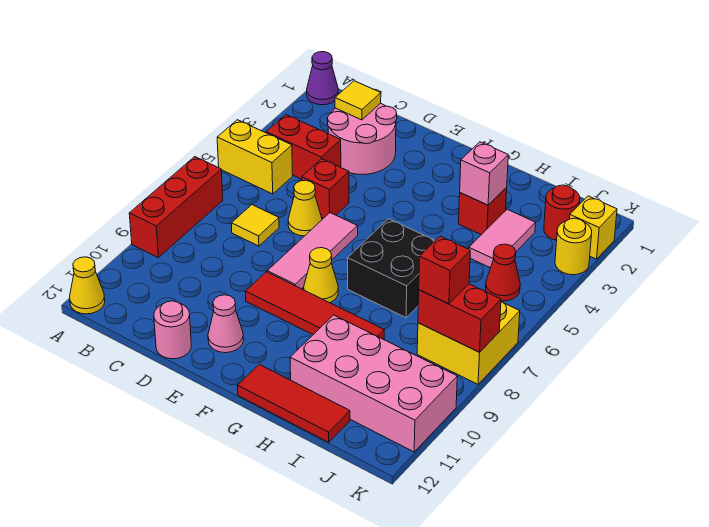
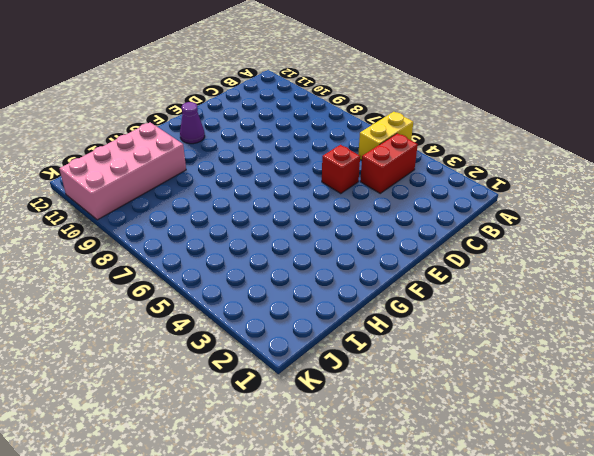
purple cone F11 level 1 -> purple cone A1 level 1
none -> red brick A7:A9 level 1
none -> yellow cone A12 level 1
none -> pink round brick C2:D3 level 1

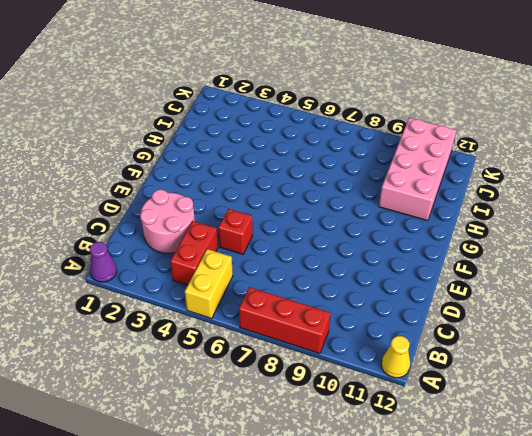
none -> yellow tile C7 level 1
none -> yellow cone D6 level 1
none -> pink round brick D12 level 1

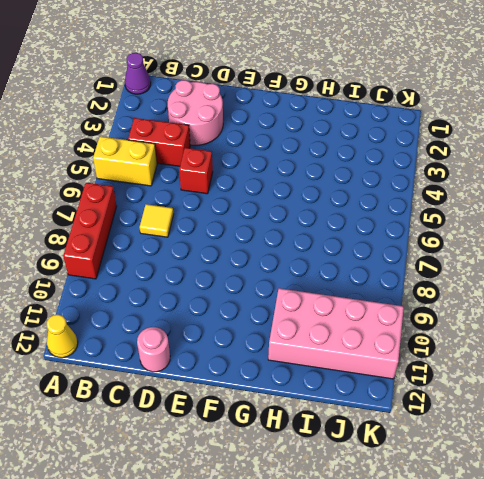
none -> yellow cone D6 level 1
none -> pink tile E6:E8 level 1
none -> red tile E9:H9 level 1

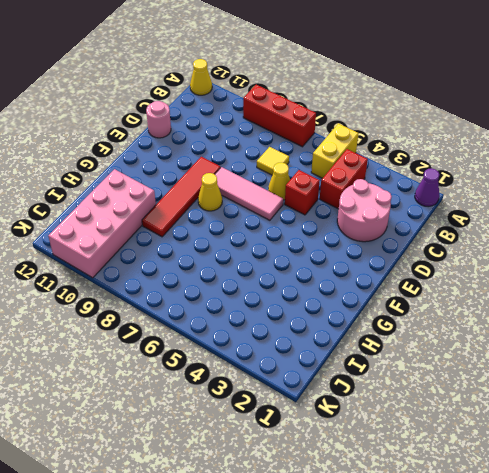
none -> pink cone E11 level 1
none -> black brick G6:H7 level 1
none -> red tile G12:I12 level 1

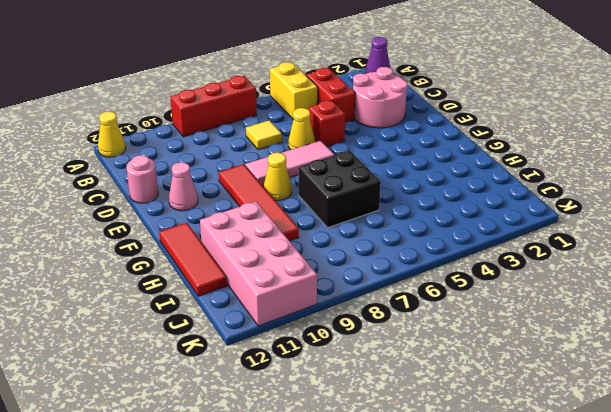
none -> red brick H3 level 1
none -> pink tile I3:I4 level 1
none -> red round brick J2 level 1

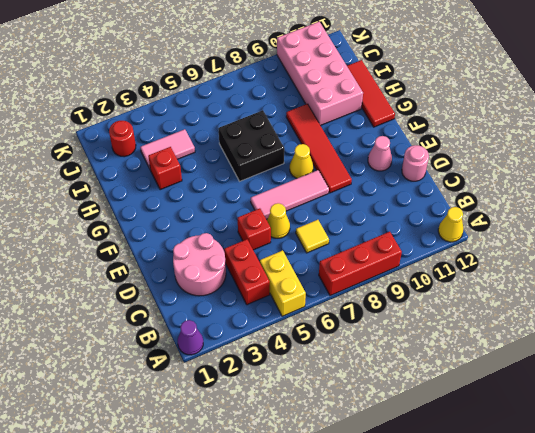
none -> red cone J5 level 1
none -> yellow brick J7:K8 level 1
none -> yellow brick K2 level 1

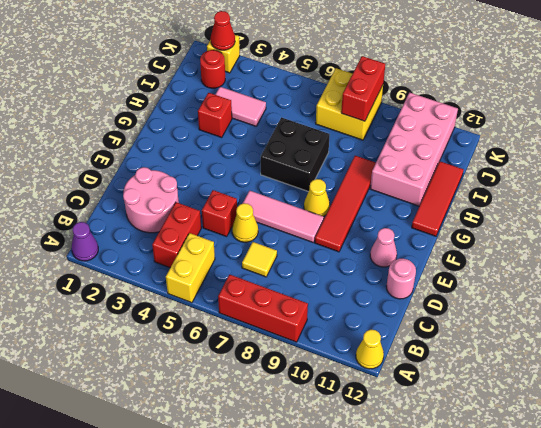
red cone K2 level 2 -> red cone J5 level 1
none -> yellow round brick K3 level 1
none -> yellow tile C2 level 2
none -> pink brick H3 level 2

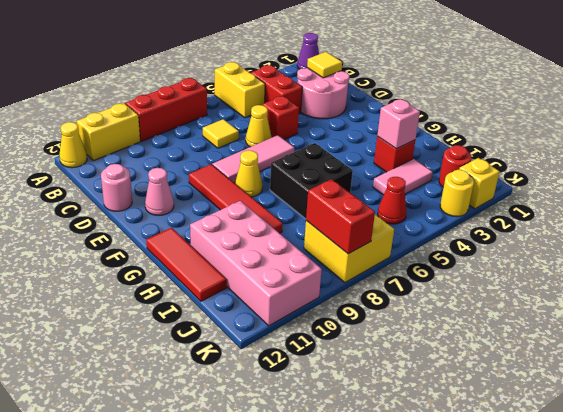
yellow brick A10:A11 level 1 -> none
none -> red brick J8 level 3

